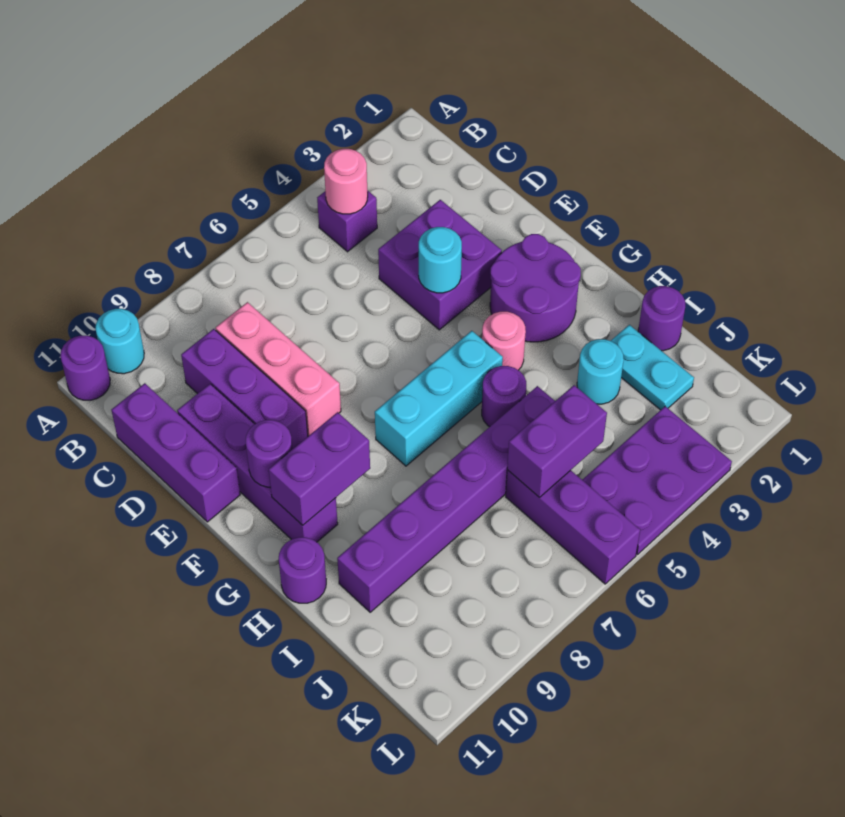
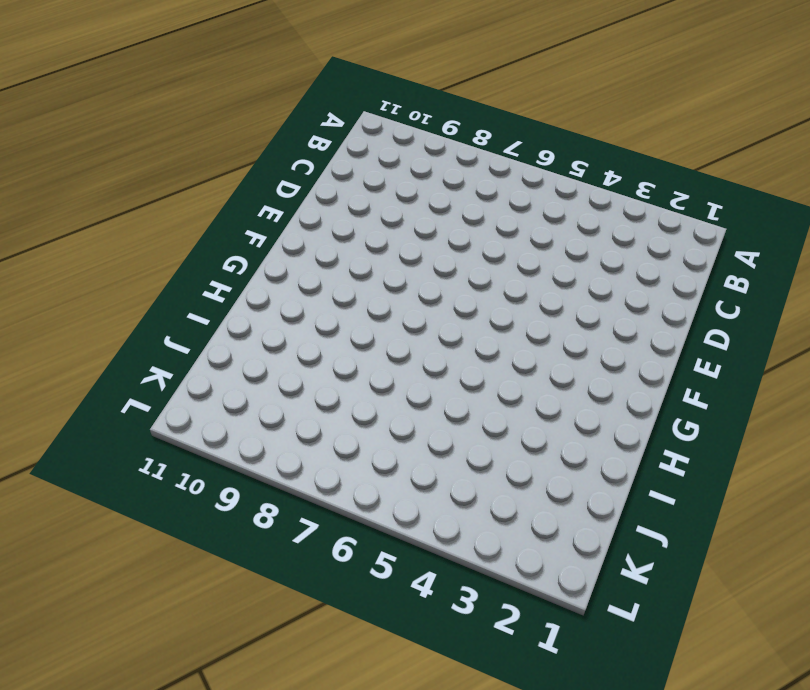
none -> cyan round brick A10 level 1
none -> purple round brick A11 level 1
none -> purple brick B4 level 1

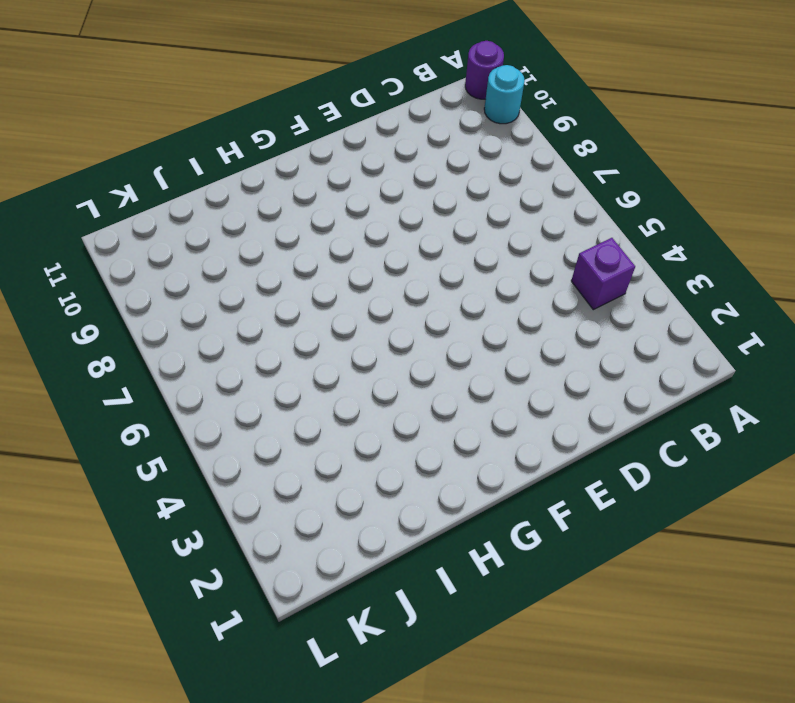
none -> pink brick C8:E8 level 1
none -> purple brick C9:E9 level 1
none -> purple brick C11:E11 level 1

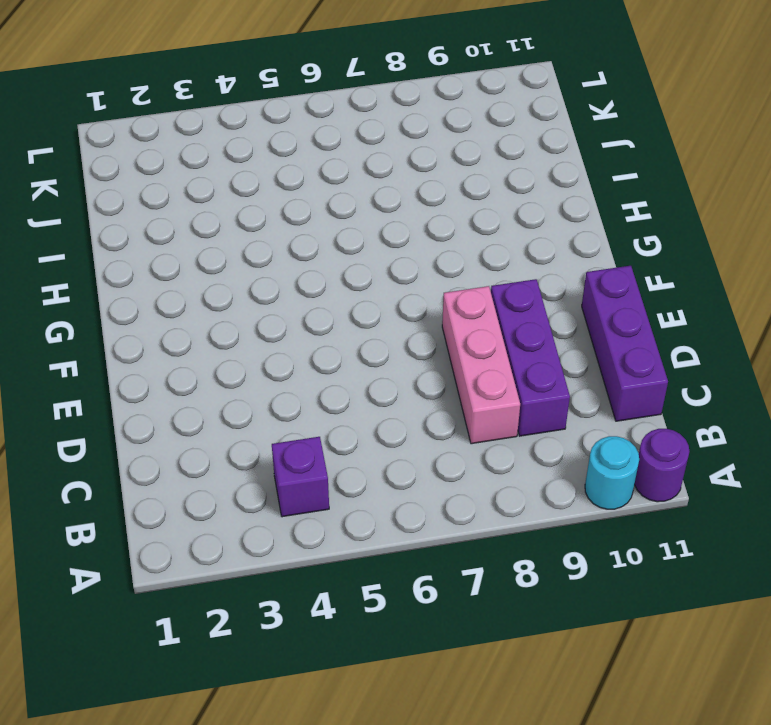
none -> purple brick D3:E4 level 1
none -> purple brick D10:G10 level 1
none -> purple round brick F2:G3 level 1

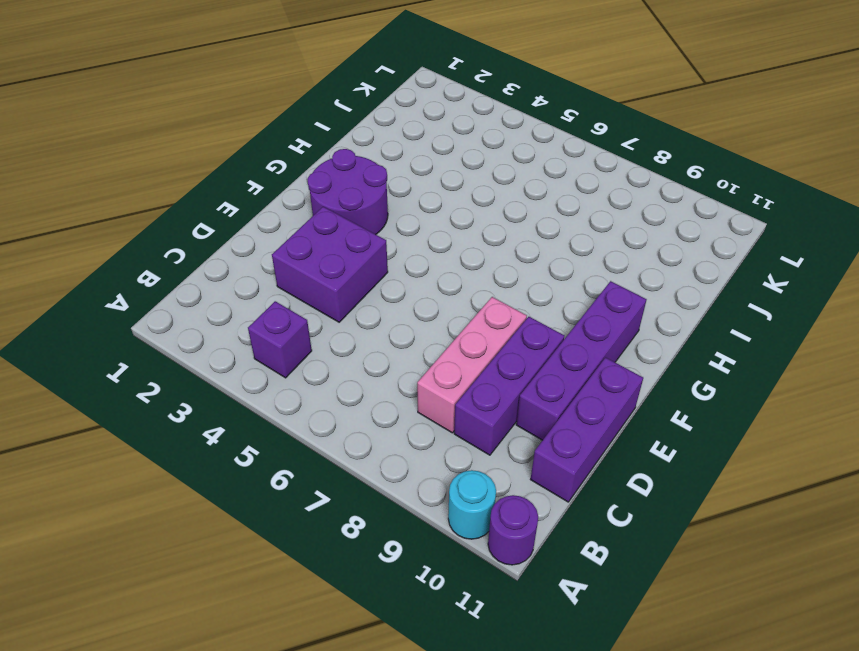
none -> pink round brick G4 level 1
none -> cyan brick G5:G7 level 1
none -> purple round brick H5 level 1

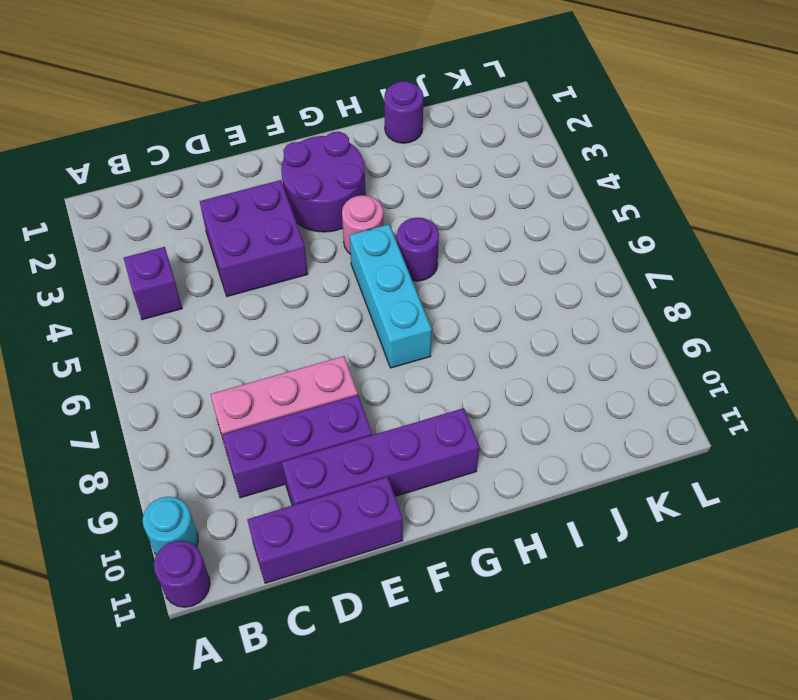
none -> purple round brick H11 level 1
none -> cyan plate I2:J2 level 1
none -> cyan round brick I3 level 1

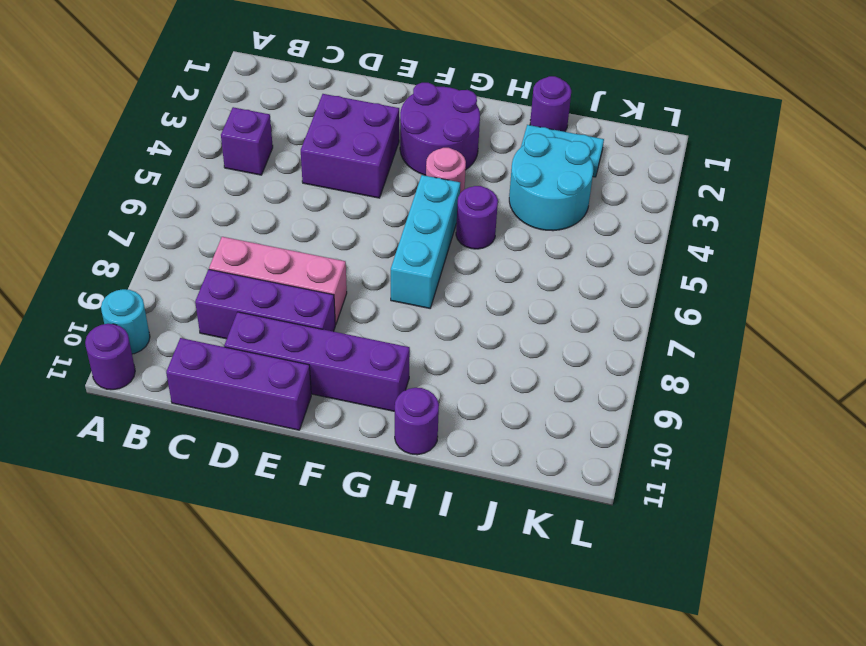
cyan round brick I3:J4 level 1 -> cyan round brick I3 level 1
none -> purple brick I5:I10 level 1
none -> purple brick J6:L6 level 1
none -> purple plate K3:L5 level 1

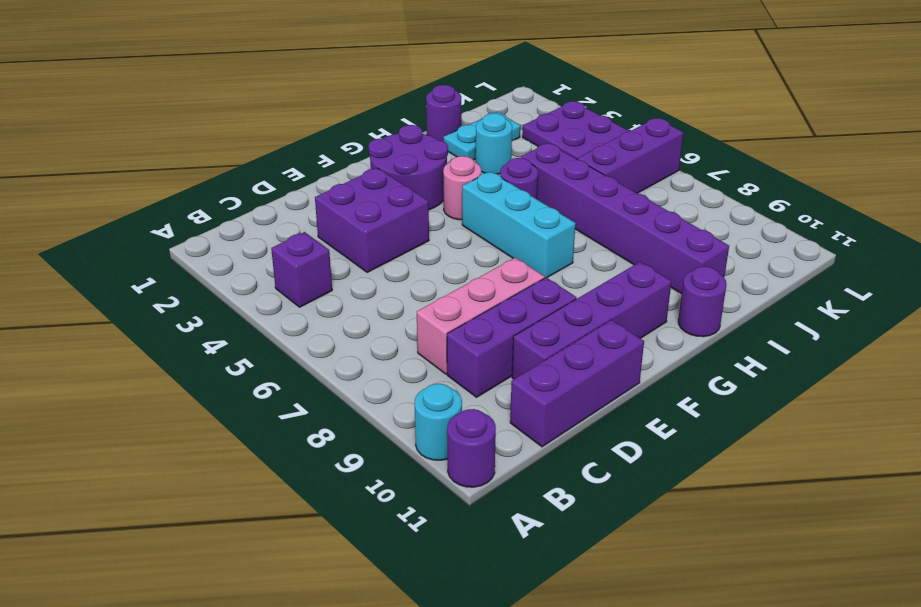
none -> pink round brick B4 level 2
none -> cyan round brick E4 level 2
none -> purple round brick F10 level 2

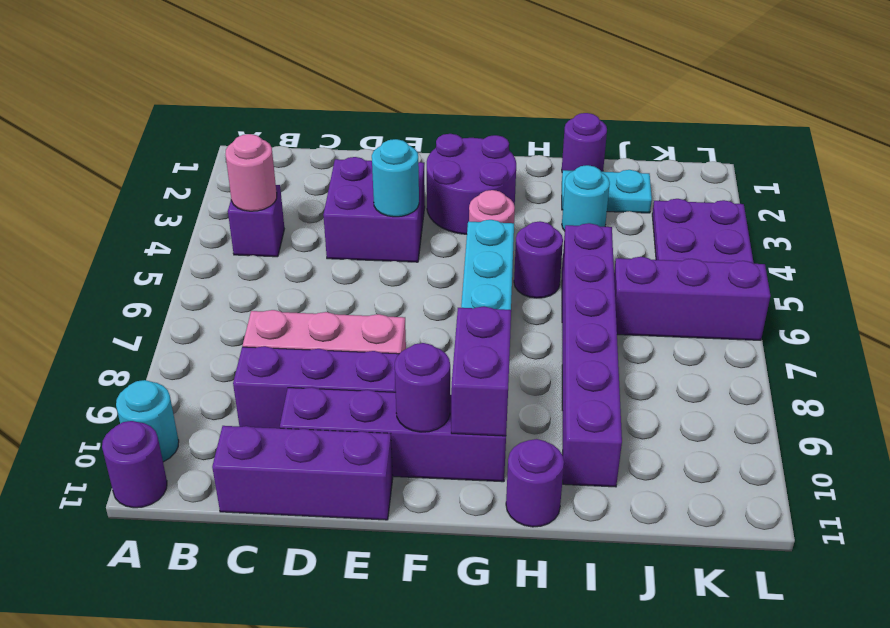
none -> purple brick J5:J6 level 2

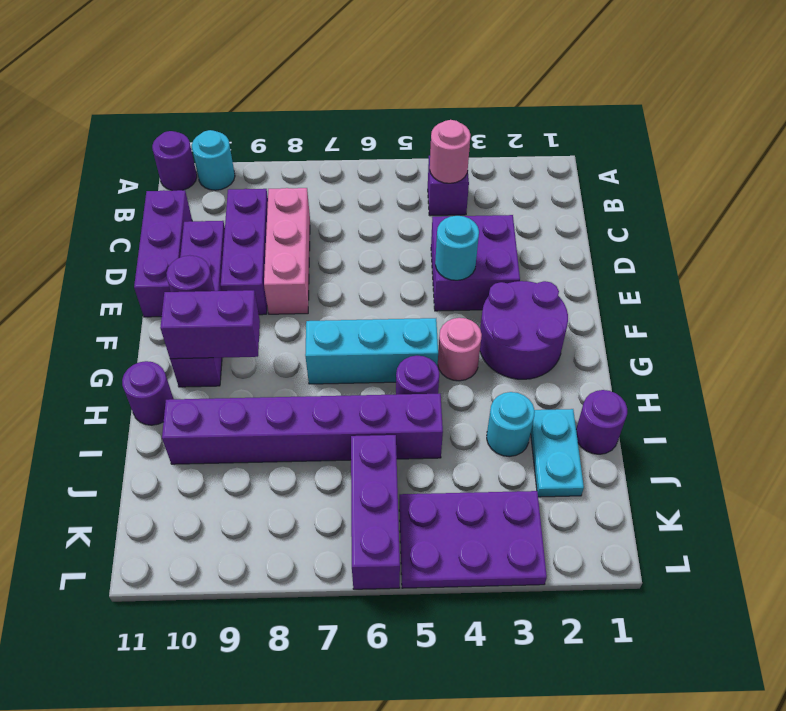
none -> purple brick J5:J6 level 2

